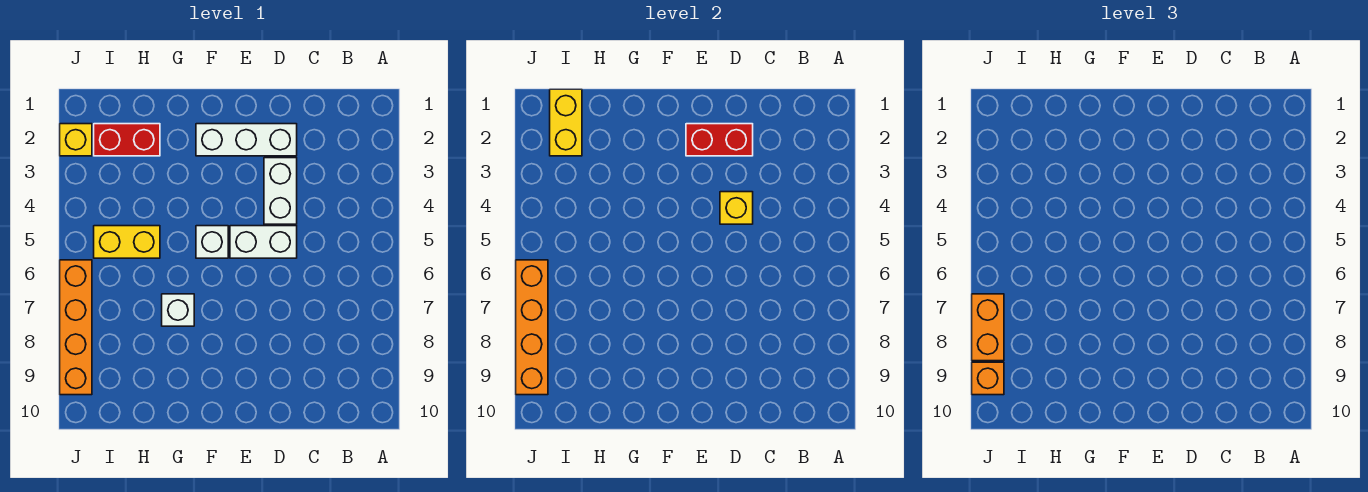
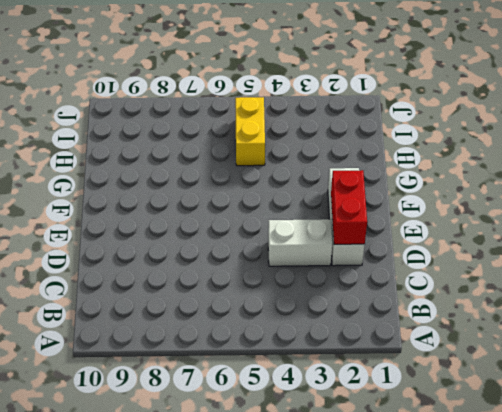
none -> white brick D5:E5 level 1
none -> white brick F5 level 1
none -> white brick G7 level 1

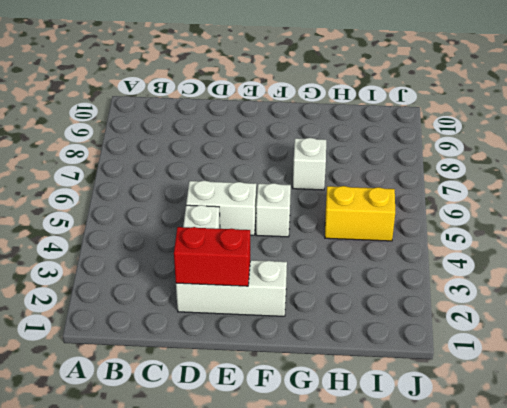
none -> red brick H2:I2 level 1
none -> yellow brick J2 level 1
none -> orange brick J6:J9 level 1

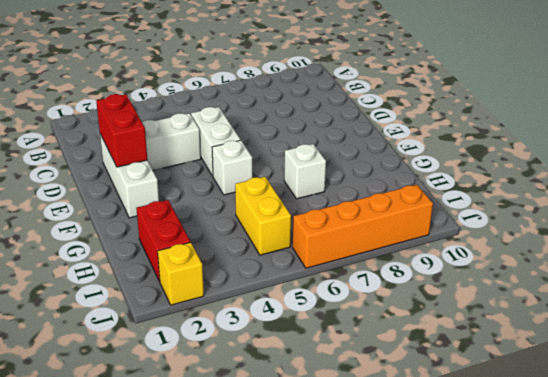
none -> yellow brick D4 level 2
none -> yellow brick I1:I2 level 2
none -> orange brick J6:J9 level 2

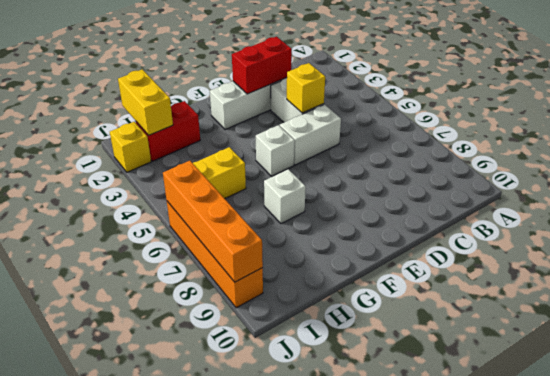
none -> orange brick J7:J8 level 3
none -> orange brick J9 level 3

